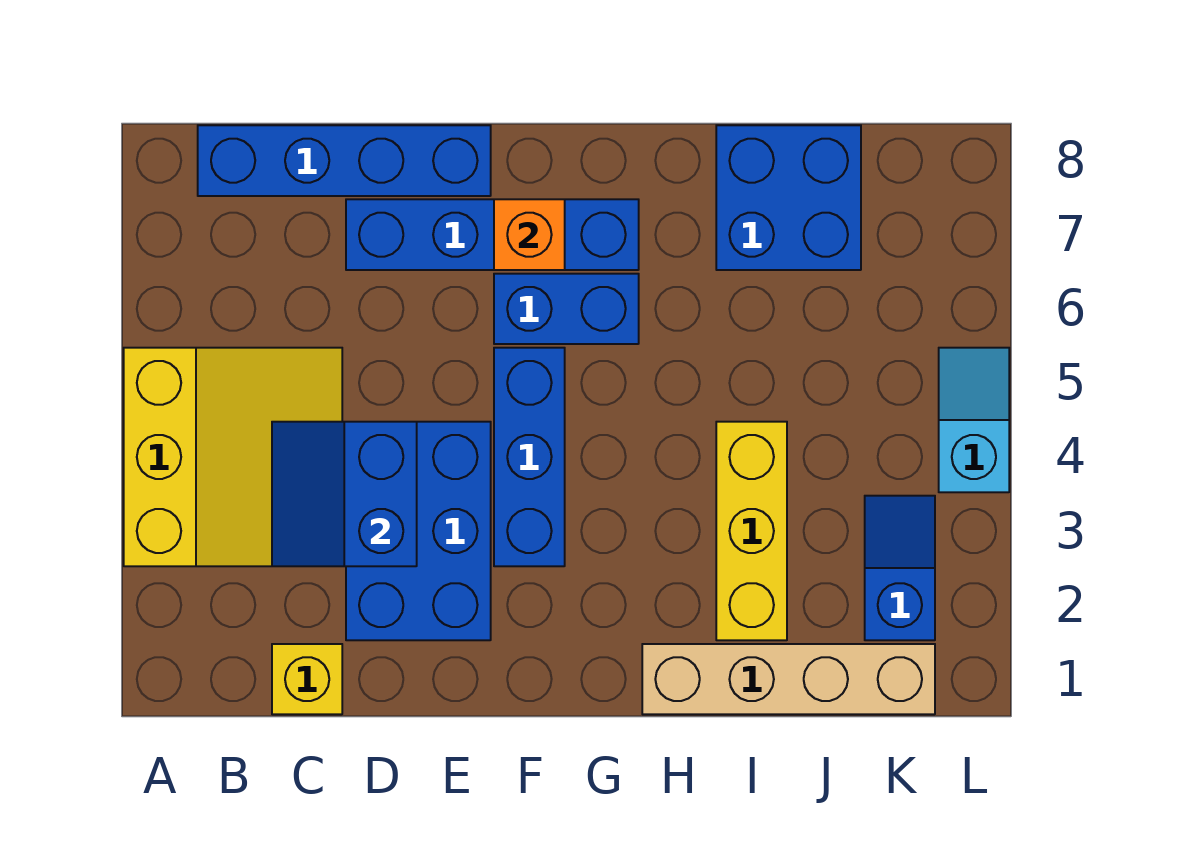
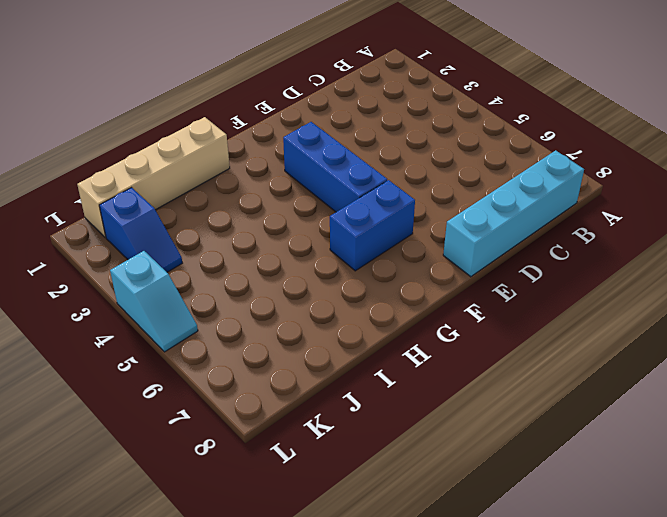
cyan brick B8:E8 level 1 -> blue brick B8:E8 level 1
none -> yellow slope A3:C5 level 1 top A
none -> yellow brick C1 level 1
none -> blue brick D2:E4 level 1

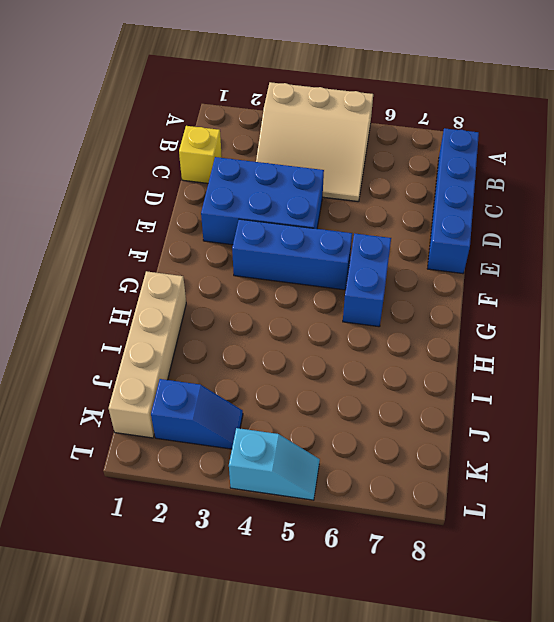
tan slope A3:C5 level 1 top A -> yellow slope A3:C5 level 1 top A
none -> blue brick D7:G7 level 1
none -> yellow brick I2:I4 level 1
none -> blue brick I7:J8 level 1

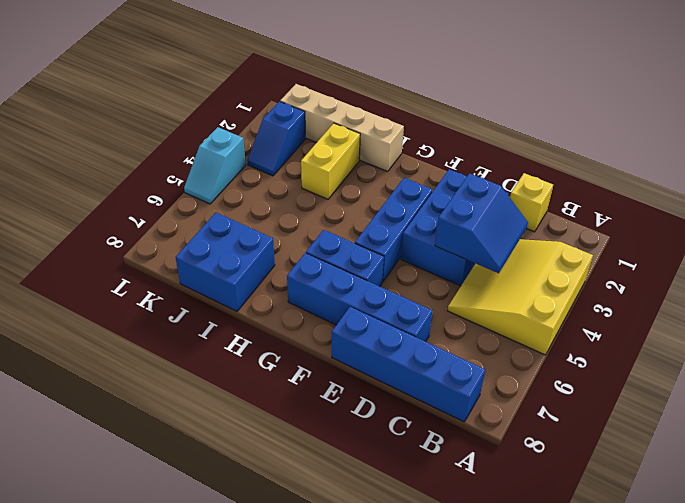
yellow brick I2:I3 level 1 -> yellow brick I2:I4 level 1
none -> orange brick F7 level 2

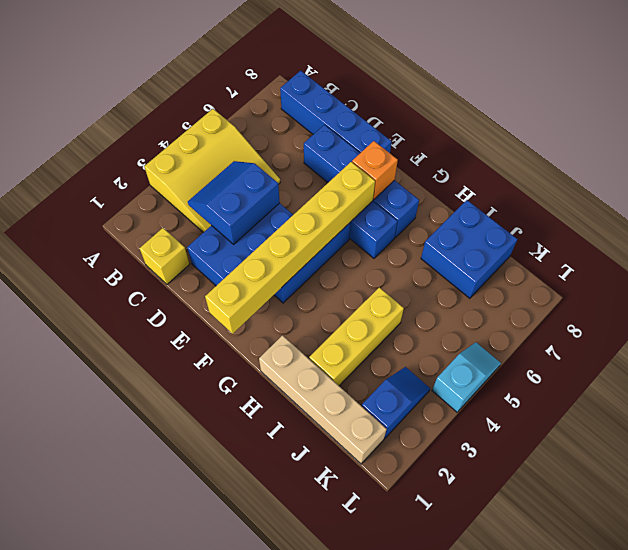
yellow brick F1:F6 level 2 -> none

